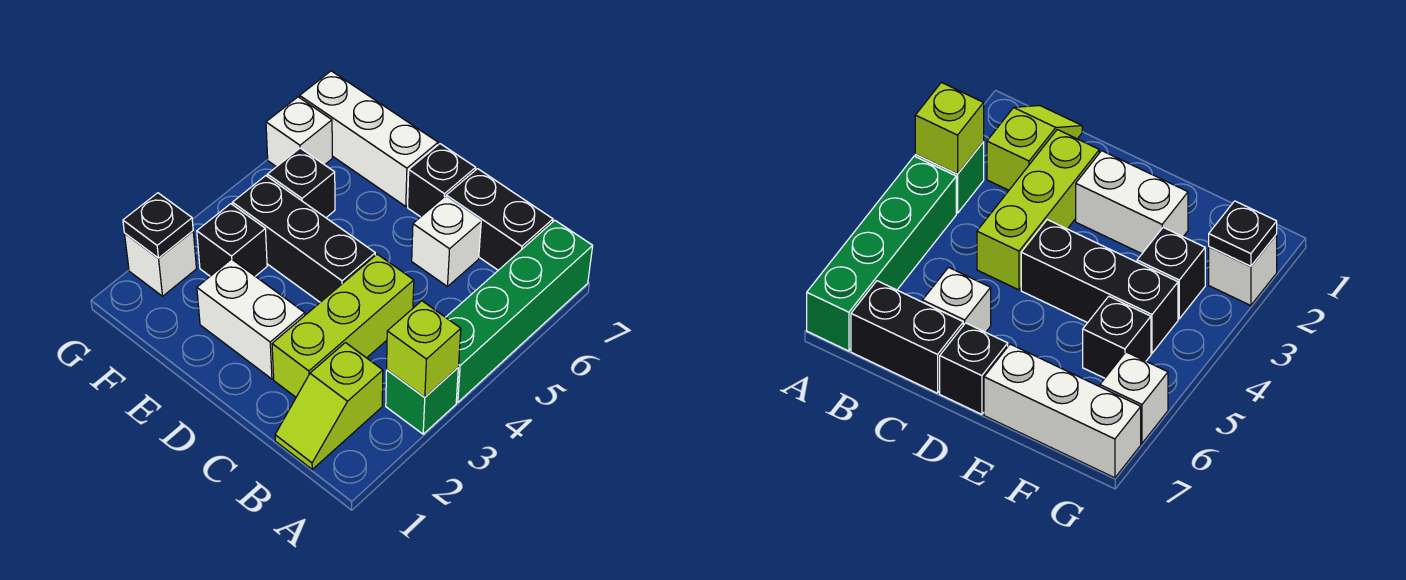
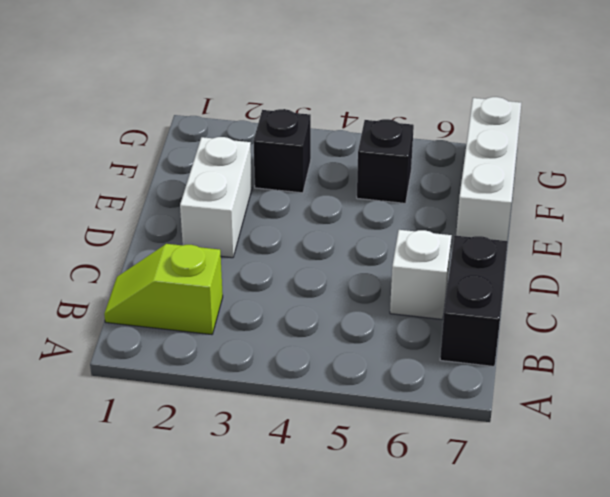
none -> green brick A3 level 1
none -> green brick A4:A7 level 1
none -> lime brick C2:C4 level 1

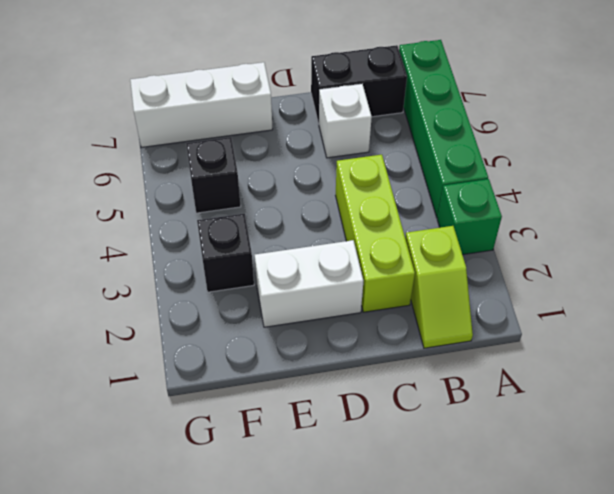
none -> black brick D4:F4 level 1
none -> black brick D7 level 1
none -> white brick G2 level 1

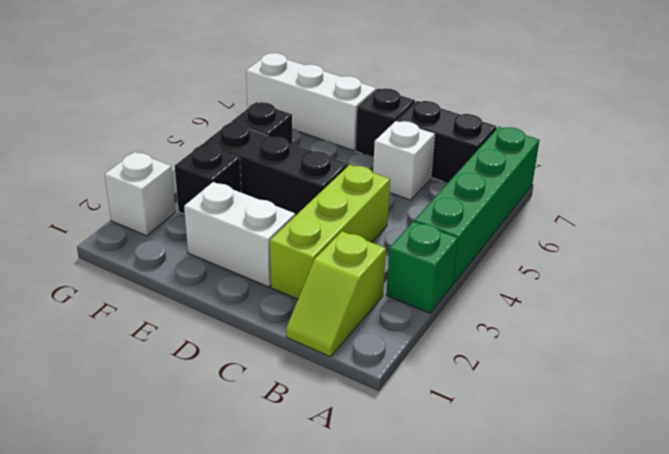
none -> white brick G6 level 1
none -> lime brick A3 level 2
none -> black plate G2 level 2

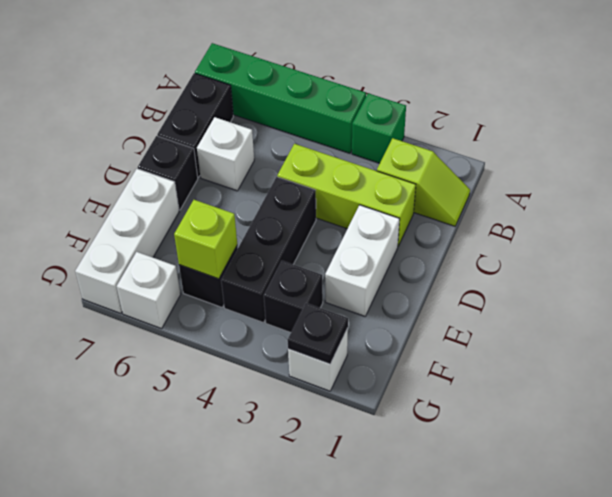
lime brick F5 level 2 -> lime brick A3 level 2

